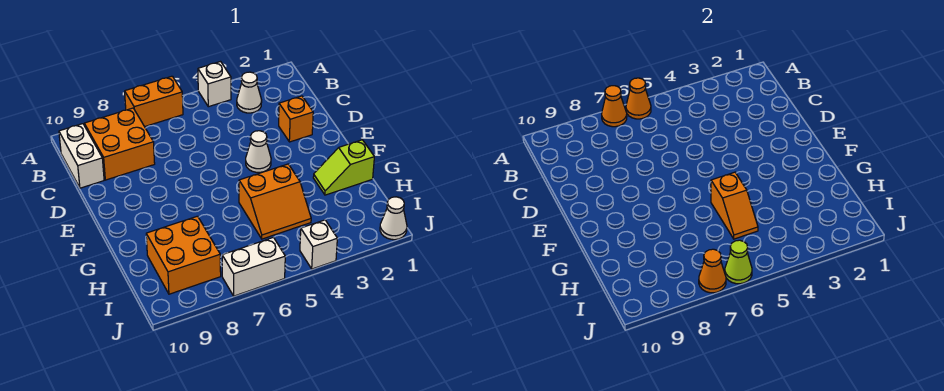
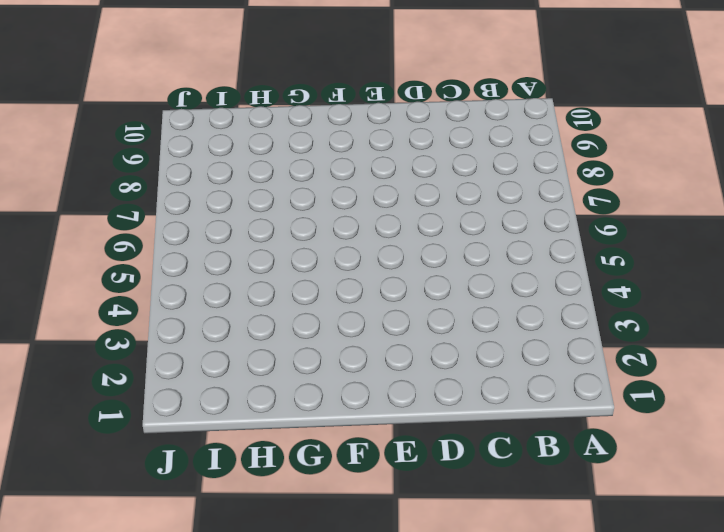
none -> white brick A4 level 1
none -> orange brick A6:A7 level 1
none -> white cone B3 level 1

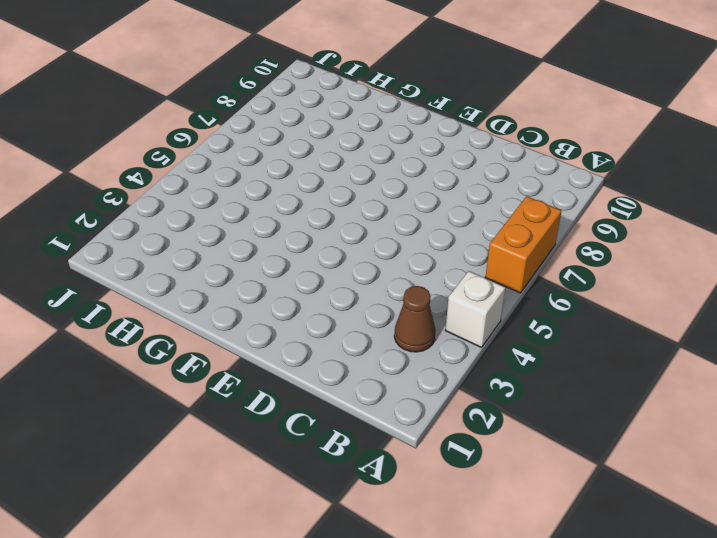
brown cone B3 level 1 -> white cone B3 level 1
none -> orange brick B8:C9 level 1
none -> white brick B10:C10 level 1
none -> orange brick D2 level 1

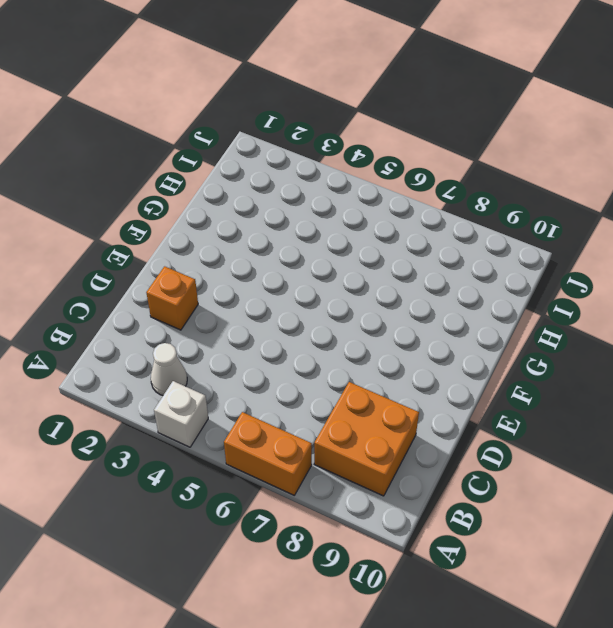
none -> white brick B10:C10 level 1
none -> white cone E4 level 1
none -> lime slope G1:G2 level 1 top 1

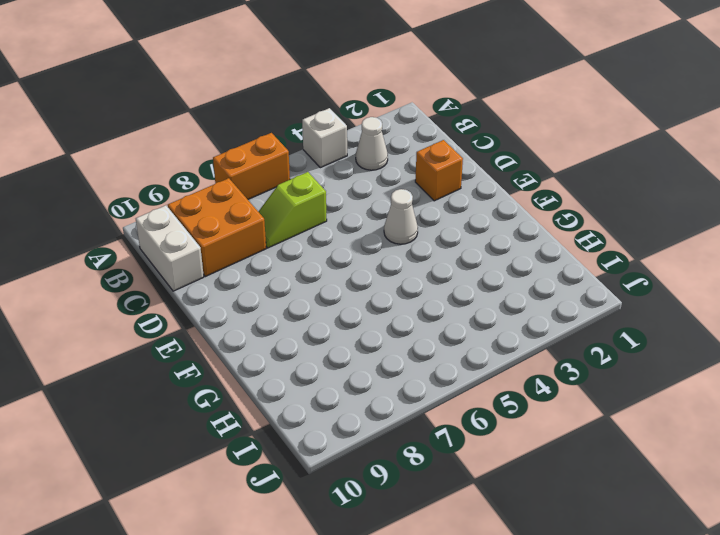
lime slope C6:C7 level 1 top 6 -> lime slope G1:G2 level 1 top 1
none -> orange slope G4:H5 level 1 top G
none -> orange brick H8:I9 level 1
none -> white cone J1 level 1

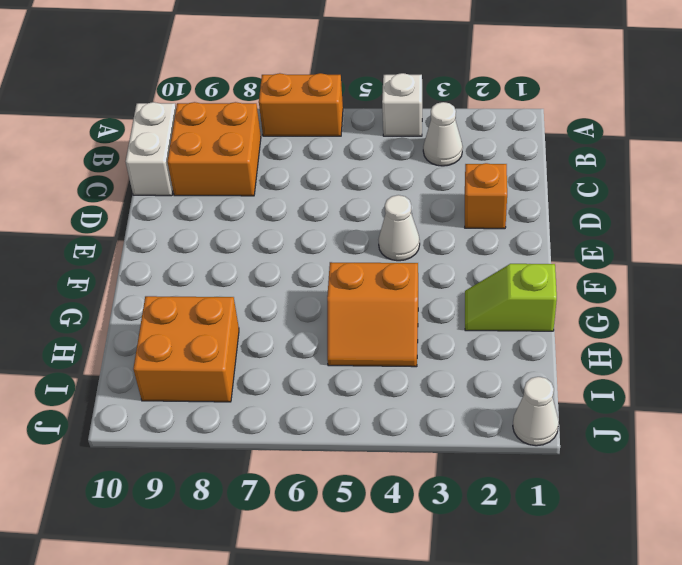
none -> white brick J4 level 1
none -> white brick J6:J7 level 1
none -> orange cone A6 level 2

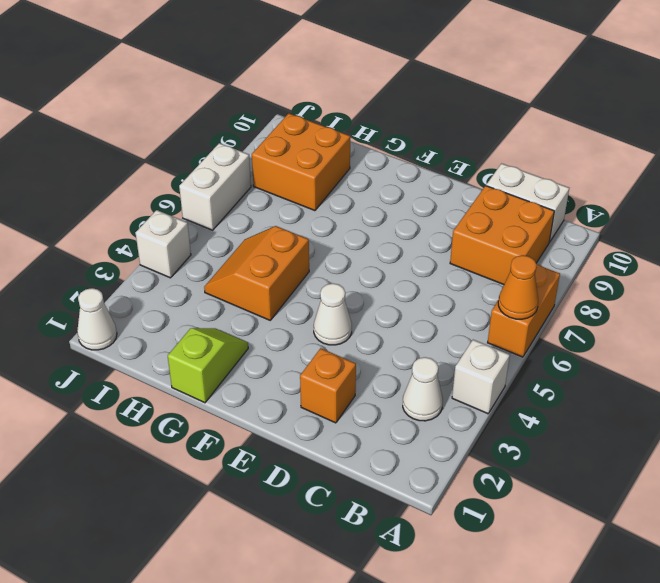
none -> orange cone A7 level 2
none -> orange slope G5:H5 level 2 top G
none -> lime cone J6 level 2

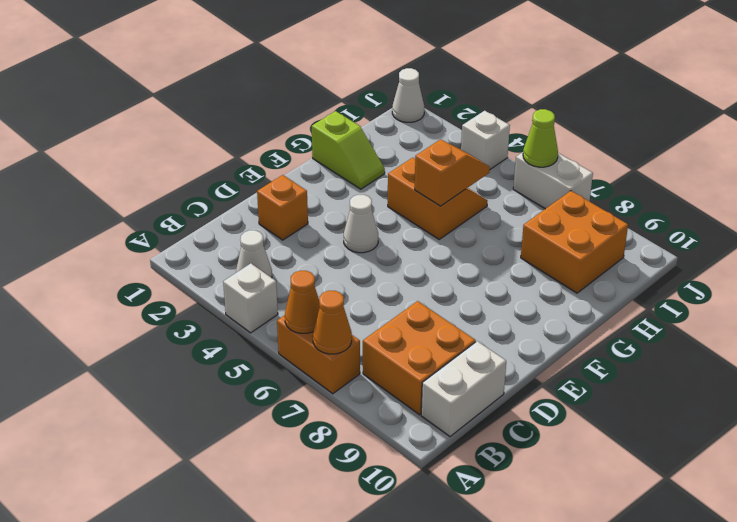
none -> orange cone J7 level 2

